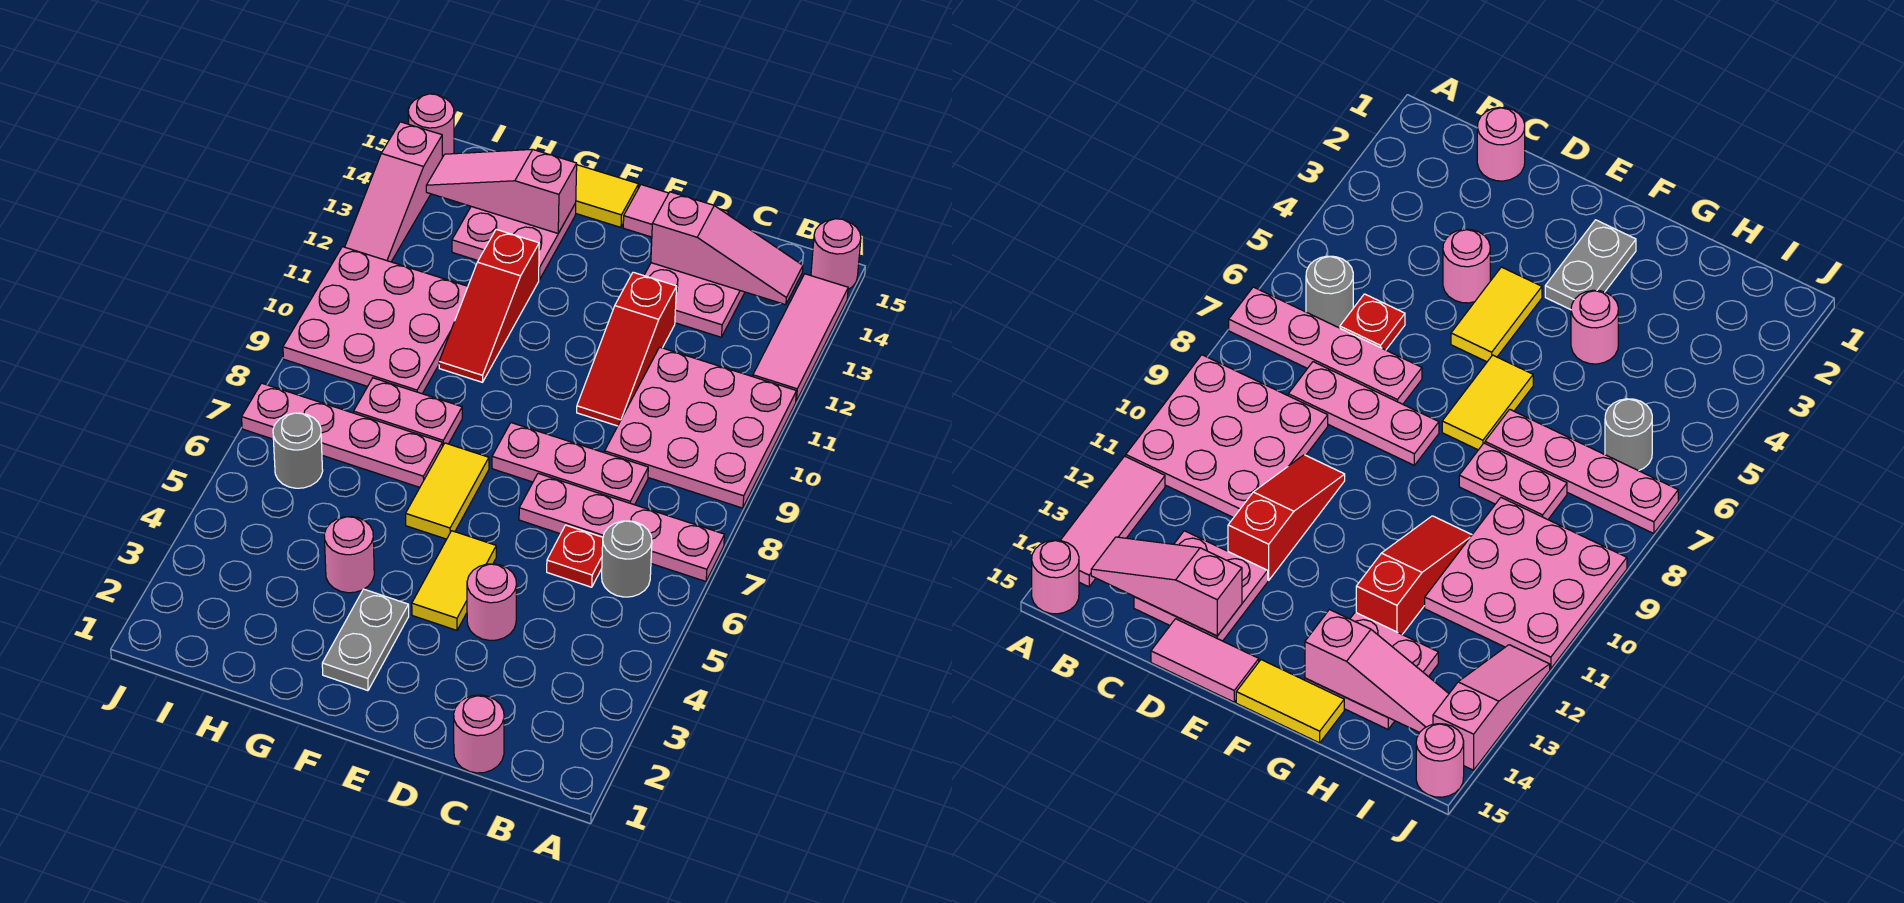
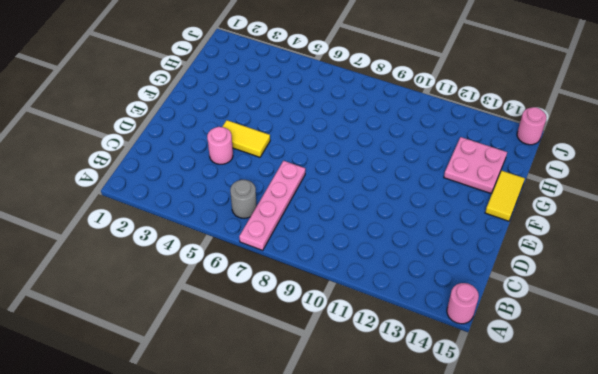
none -> pink plate A9:C11 level 1
none -> pink tile A12:A14 level 1
none -> pink round brick C1 level 1

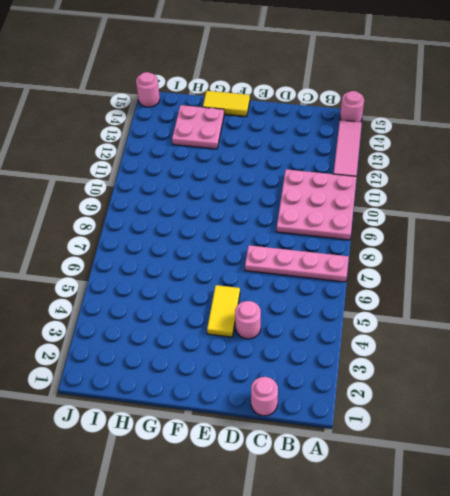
none -> grey round brick B6 level 1
none -> red plate C6 level 1
none -> pink plate C8:E8 level 1

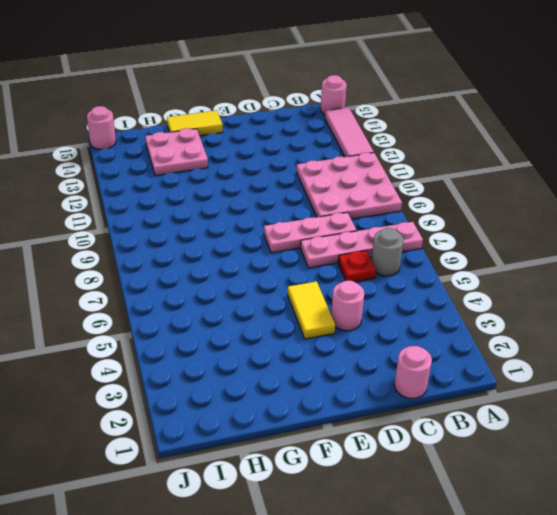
none -> pink plate C13:D14 level 1
none -> red slope D10:D12 level 1 top 12
none -> pink tile D15:E15 level 1

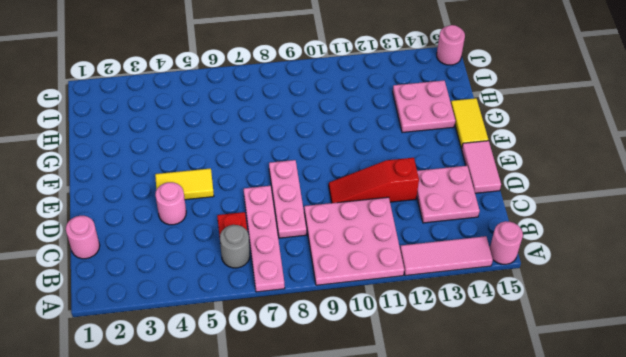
none -> grey plate F2:F3 level 1
none -> yellow tile F6:F7 level 1
none -> pink round brick G4 level 1

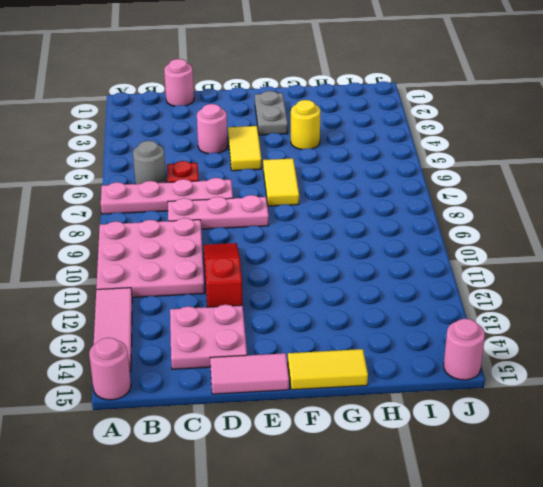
yellow round brick G4 level 1 -> pink round brick G4 level 1
none -> pink plate G7:J7 level 1
none -> pink plate G8:H8 level 1
none -> red slope G10:G12 level 1 top 12

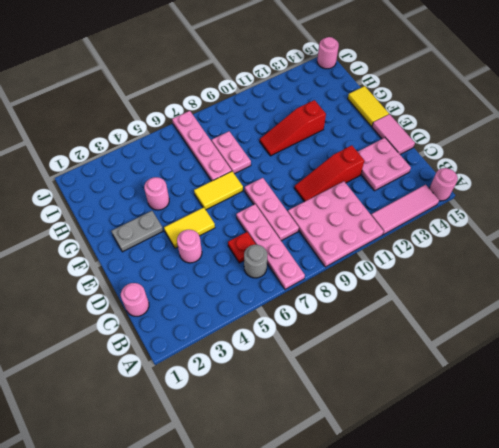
none -> pink plate G13:H14 level 1
none -> pink plate H9:J11 level 1
none -> grey round brick I6 level 1

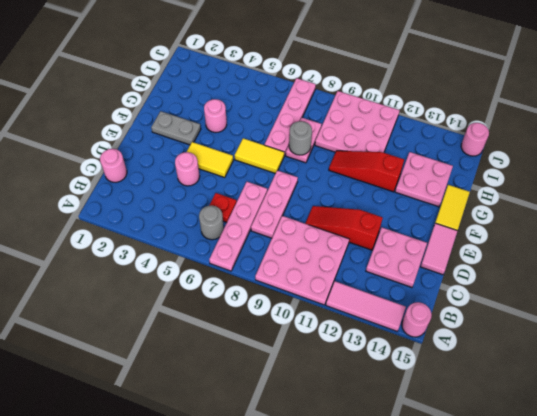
grey round brick G8 level 2 -> grey round brick I6 level 1
none -> pink slope J12:J14 level 1 top 14
none -> pink slope B14:D14 level 2 top D
none -> pink slope G14:I14 level 2 top G

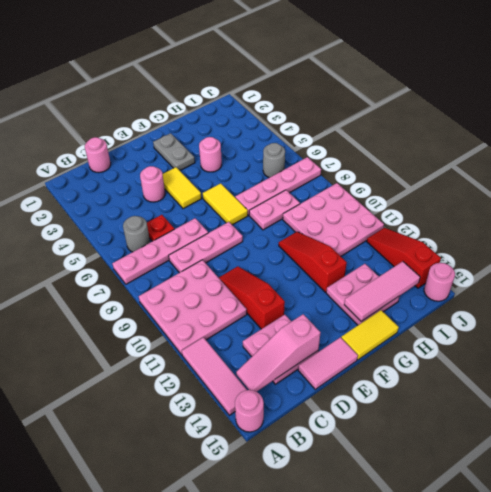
pink tile G14:I14 level 2 -> pink slope G14:I14 level 2 top G
red slope J12:J14 level 1 top 14 -> pink slope J12:J14 level 1 top 14

